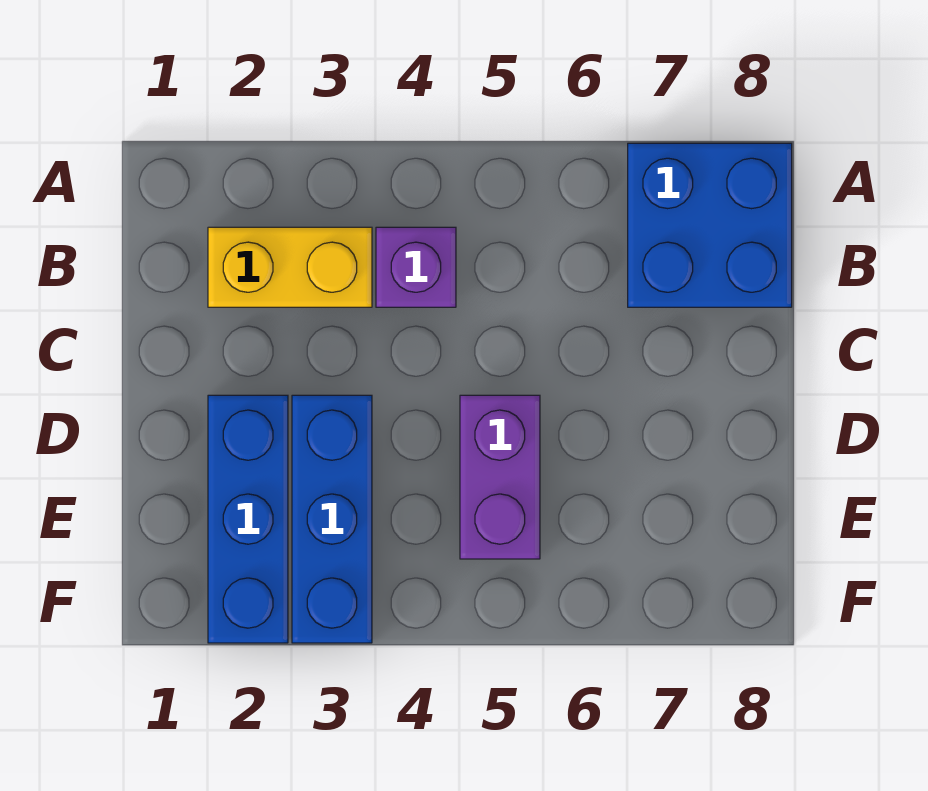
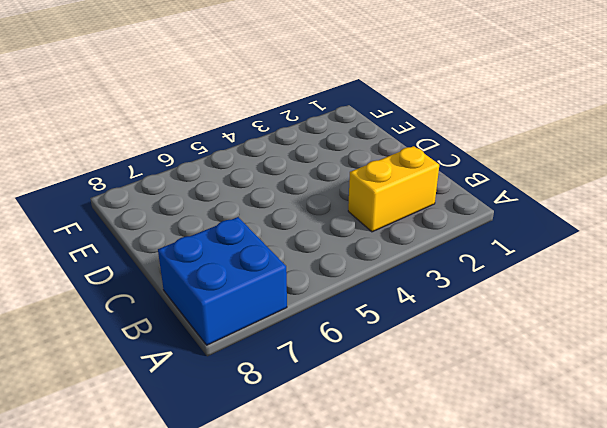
none -> purple brick B4 level 1
none -> blue brick D2:F2 level 1

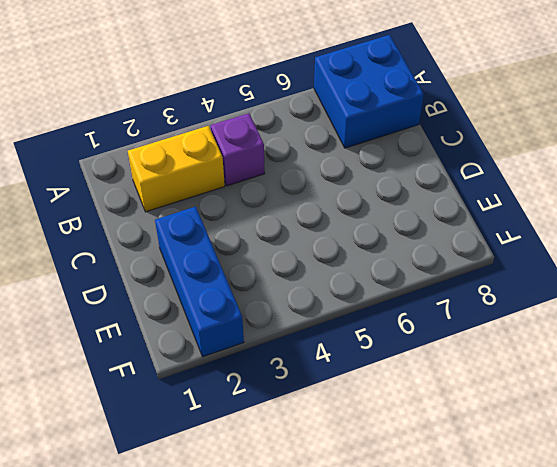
none -> blue brick D3:F3 level 1
none -> purple brick D5:E5 level 1

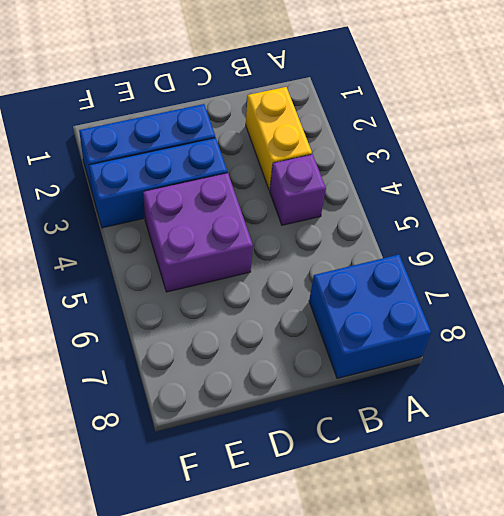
purple brick D4:E5 level 1 -> purple brick D5:E5 level 1

